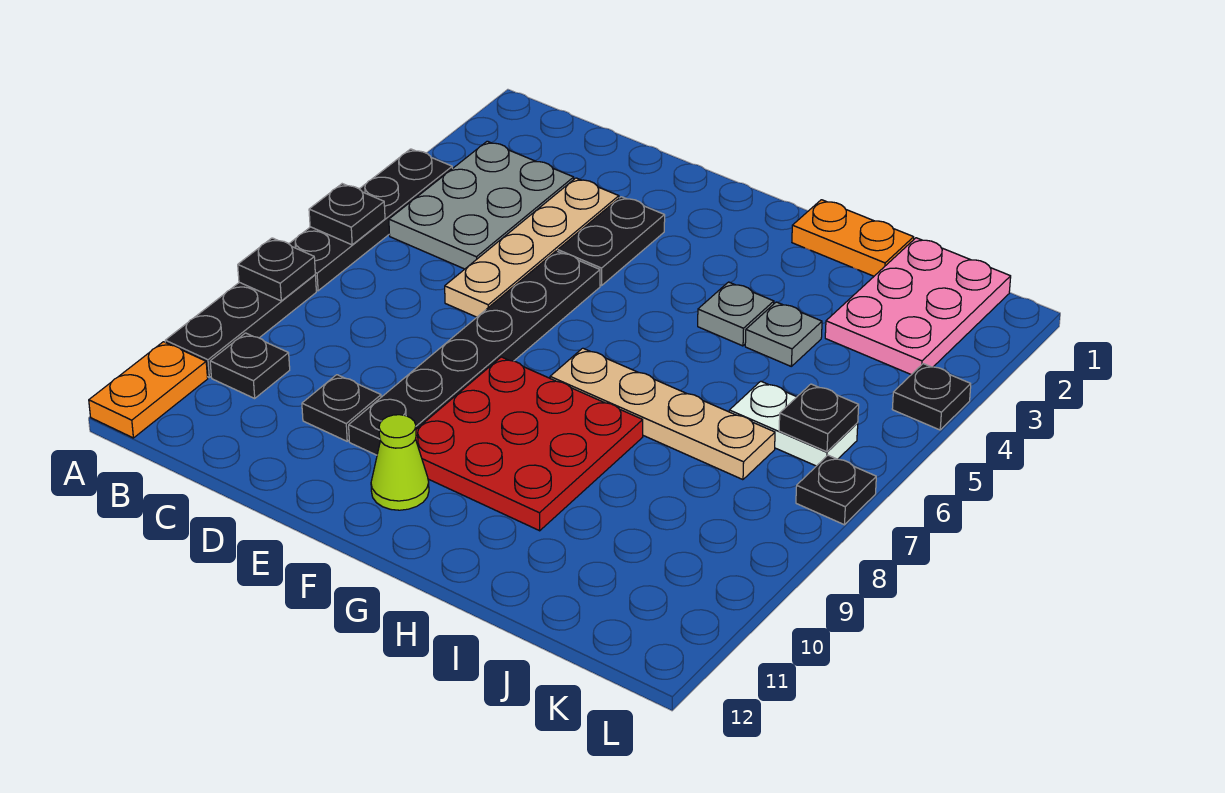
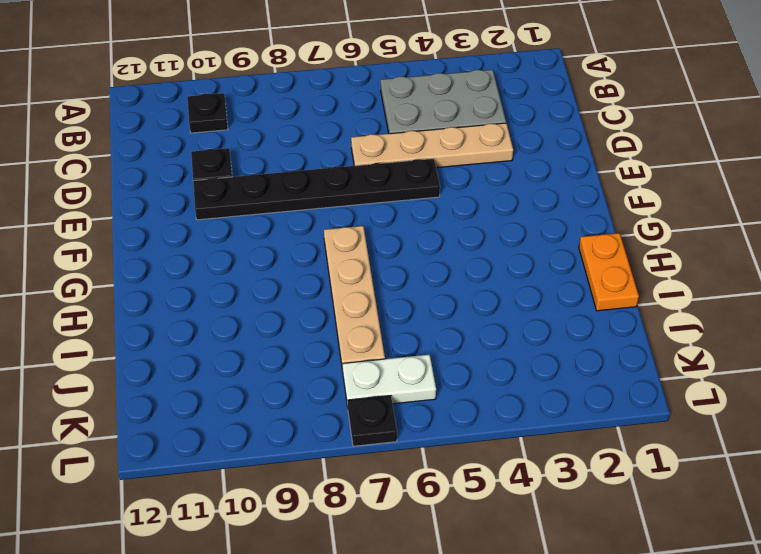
white plate K6:K7 level 1 -> white plate J6:K6 level 1
none -> black plate A4:A7 level 1
none -> black plate A8:A10 level 1
none -> orange plate A11:A12 level 1

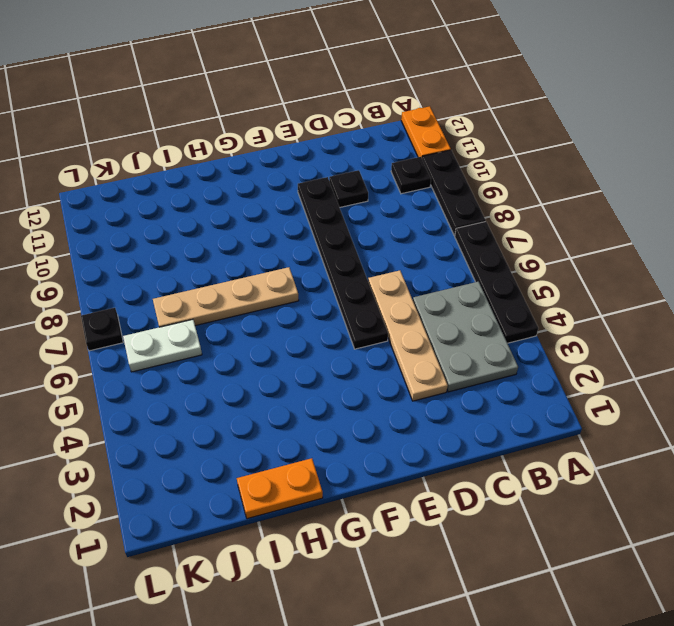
none -> black plate E3:E4 level 1
none -> red plate F8:H10 level 1
none -> lime cone F11 level 1

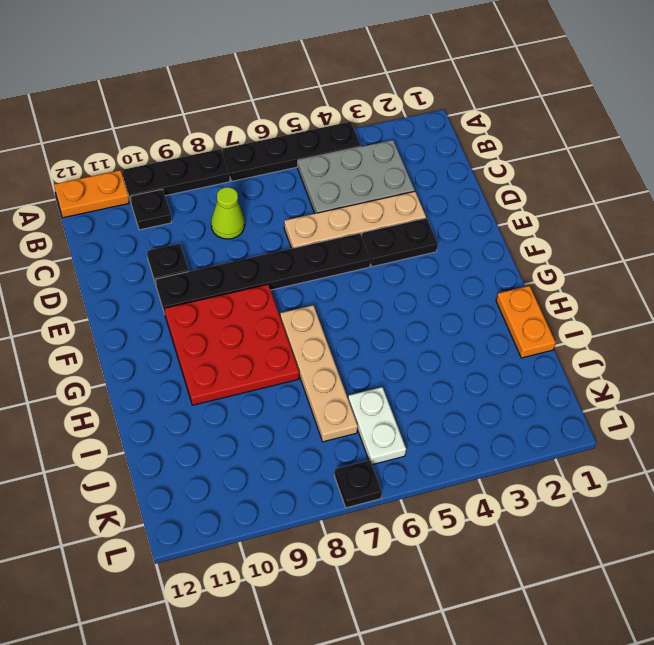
lime cone C8 level 1 -> lime cone F11 level 1
none -> grey plate H4 level 1
none -> grey plate I4 level 1
none -> pink plate J1:K3 level 1

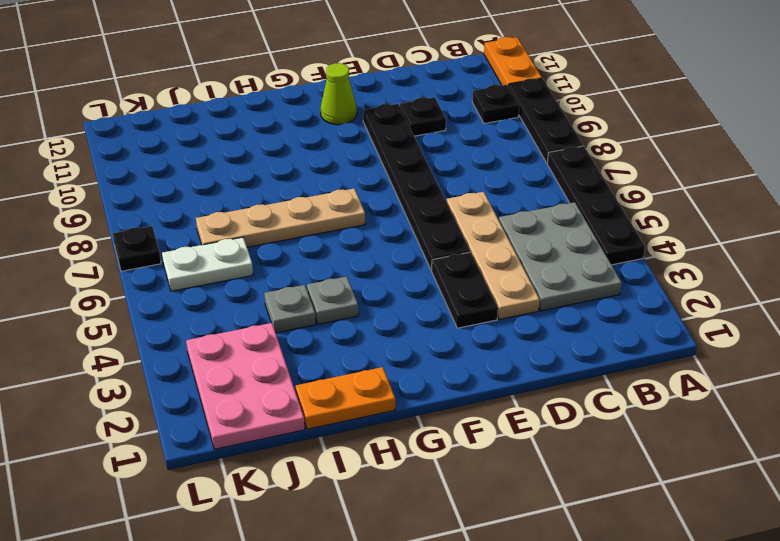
none -> red plate F8:H10 level 1
none -> black plate L4 level 1
none -> black plate A6 level 2

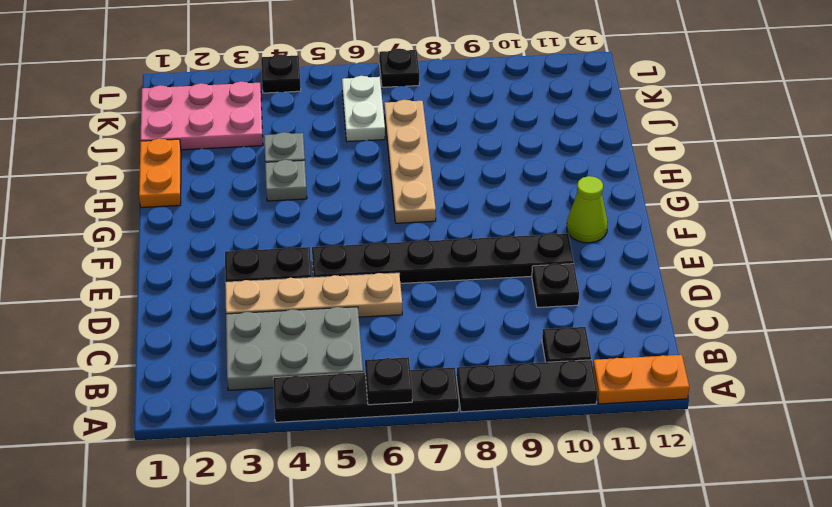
none -> red plate F8:H10 level 1
none -> black plate A8 level 2
none -> black plate K6 level 2

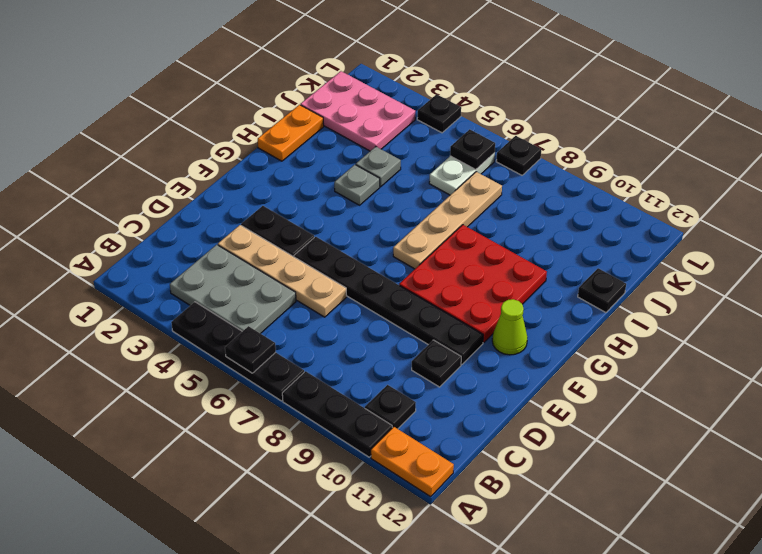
black plate I12 level 1 -> black plate A8 level 2

